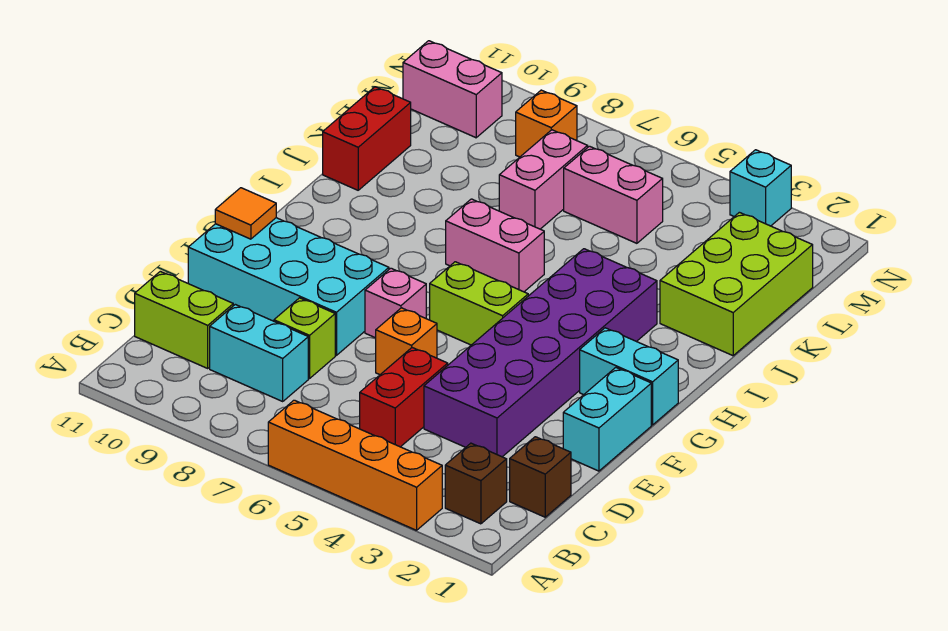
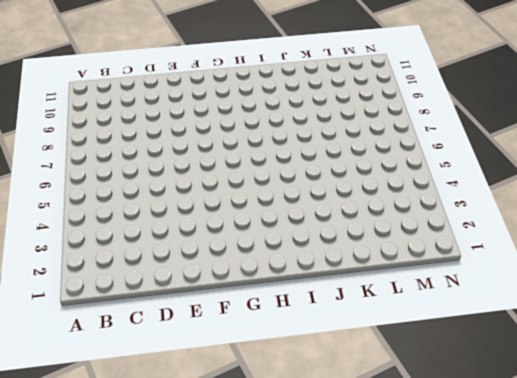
none -> orange brick A3:A6 level 1
none -> brown brick B2 level 1
none -> brown brick C1 level 1

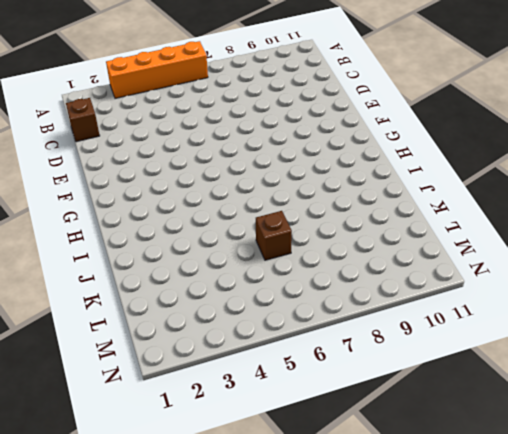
brown brick K6 level 1 -> brown brick B2 level 1
none -> red brick C5:D5 level 1
none -> cyan brick C8:C9 level 1
none -> lime brick C10:C11 level 1

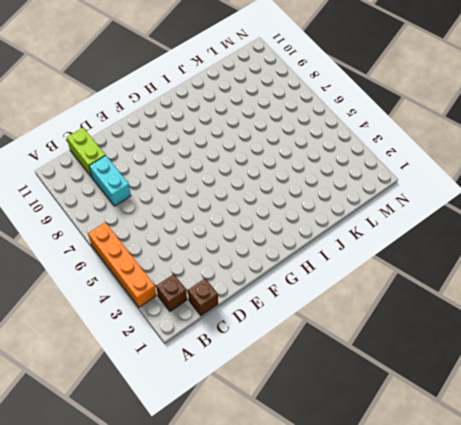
none -> red brick C5:D5 level 1
none -> purple brick D3:I4 level 1
none -> lime brick D8 level 1

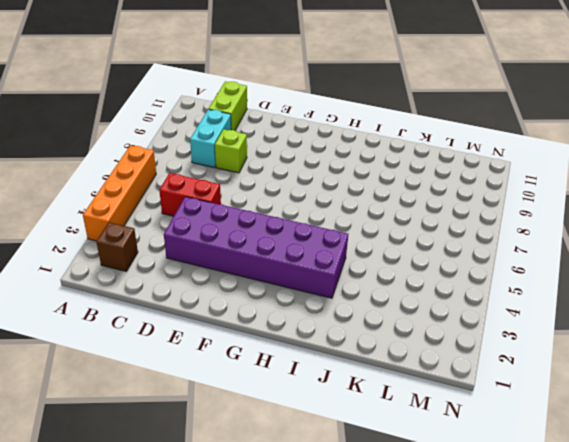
none -> brown brick C1 level 1
none -> cyan brick E1:F1 level 1
none -> orange brick E6 level 1

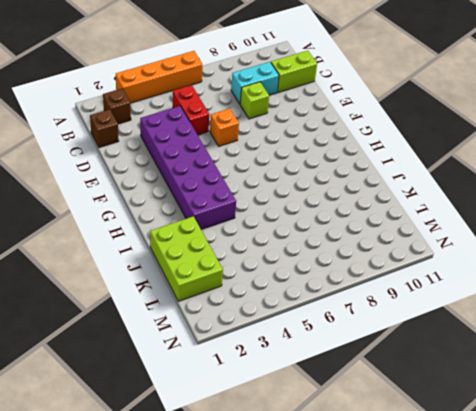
none -> cyan brick E1:F1 level 1
none -> cyan brick E8:F11 level 1
none -> pink brick F7 level 1

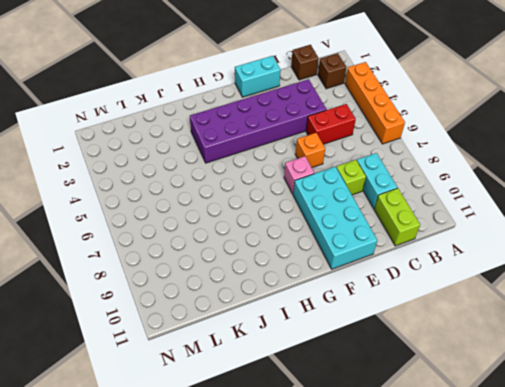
none -> cyan brick G1:G2 level 1
none -> lime brick G5:G6 level 1
none -> pink brick I6:I7 level 1

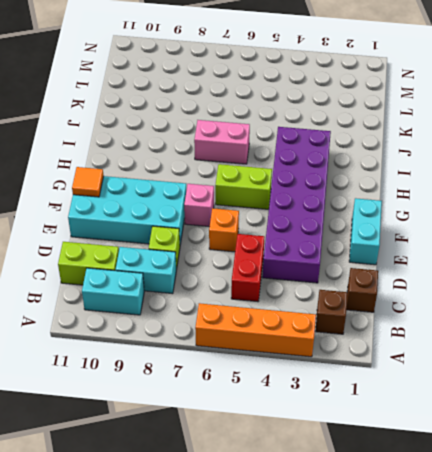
cyan brick B9:B10 level 1 -> cyan brick G1:G2 level 1
none -> lime brick J1:L2 level 1
none -> red brick J11:K11 level 1
none -> pink brick K7:L7 level 1

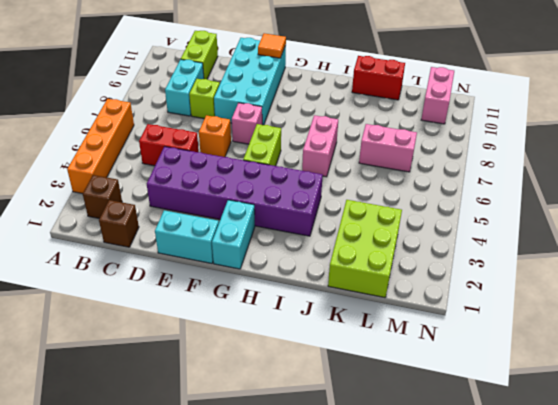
lime brick K1:L3 level 1 -> lime brick J1:L2 level 1
none -> pink brick L5:L6 level 1
none -> orange brick M8 level 1
none -> cyan brick N3 level 1

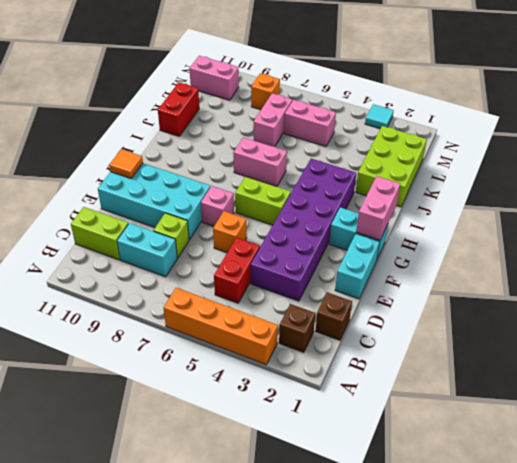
pink brick G1:H1 level 2 -> none
cyan tile N3 level 1 -> cyan brick N3 level 1

